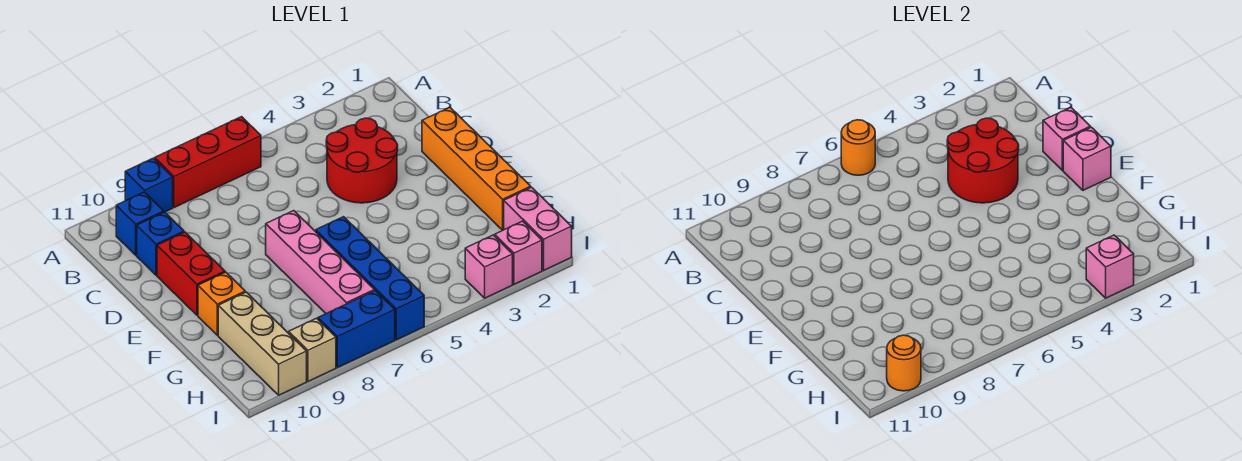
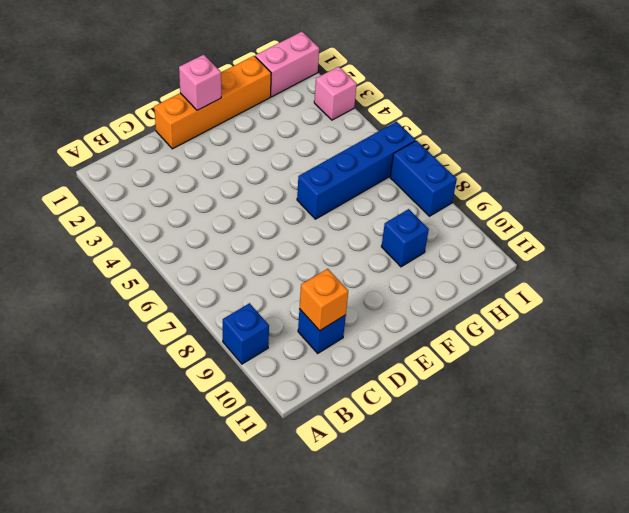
orange brick C10 level 2 -> orange brick F10 level 1
blue brick G9 level 1 -> blue brick B10 level 1
none -> red brick A6:A8 level 1
none -> red round brick C3:D4 level 1
none -> red brick D10:E10 level 1

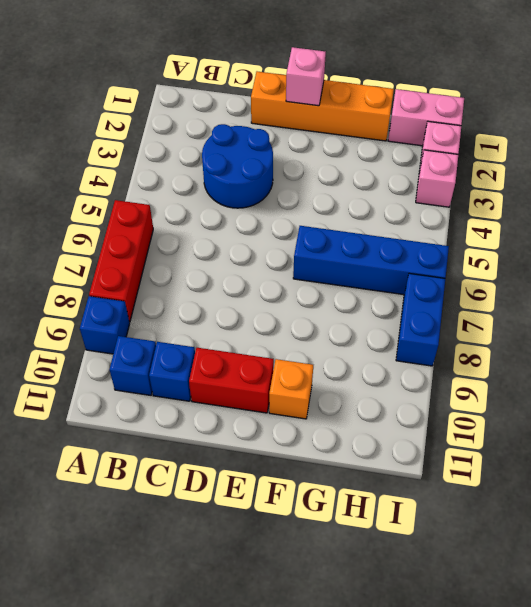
blue round brick C3:D4 level 1 -> red round brick C3:D4 level 1
none -> pink brick E7:H7 level 1
none -> tan brick G10:I10 level 1
none -> tan brick I9 level 1

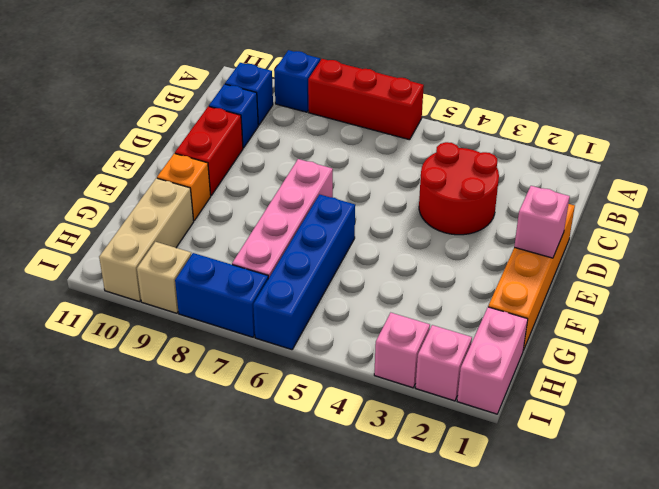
none -> orange round brick A6 level 2
none -> red round brick C3:D4 level 2
none -> pink brick D1 level 2

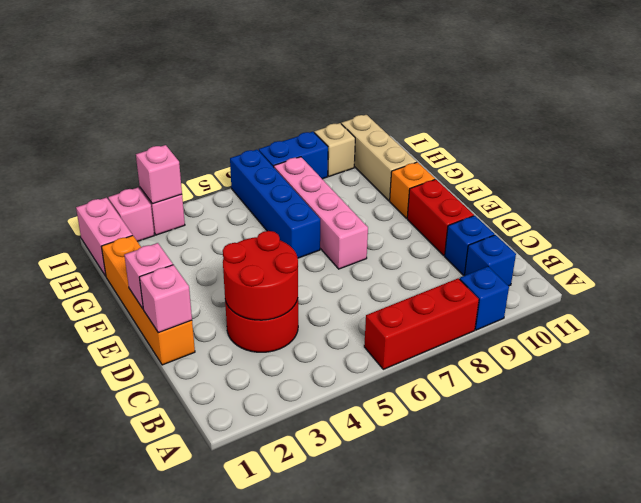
none -> orange round brick A6 level 2
none -> orange round brick I10 level 2

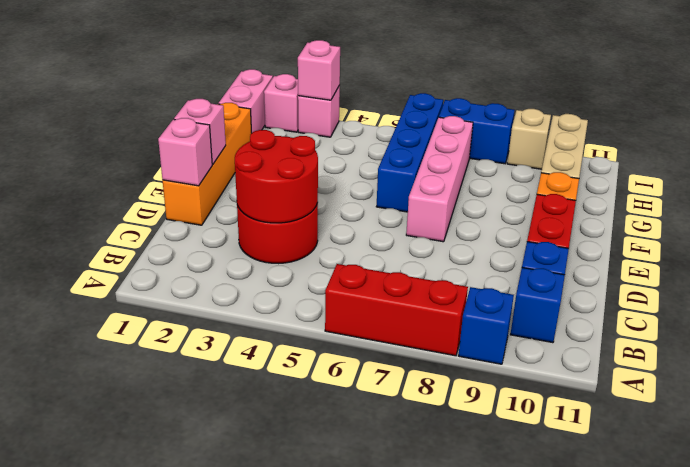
none -> orange round brick A6 level 2
none -> orange round brick I10 level 2

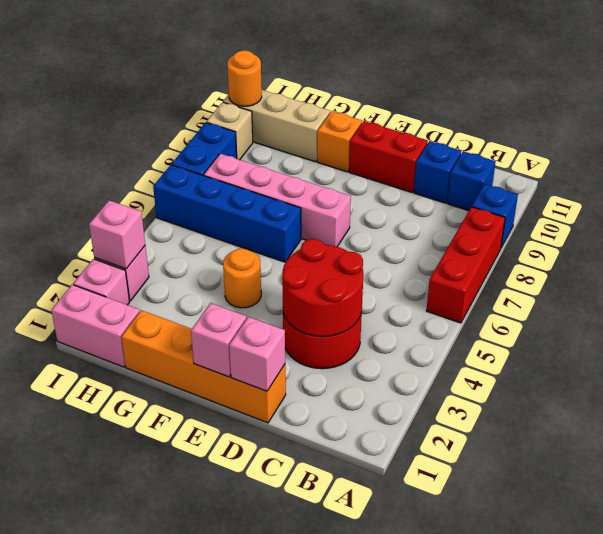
orange round brick F4 level 1 -> orange round brick A6 level 2

